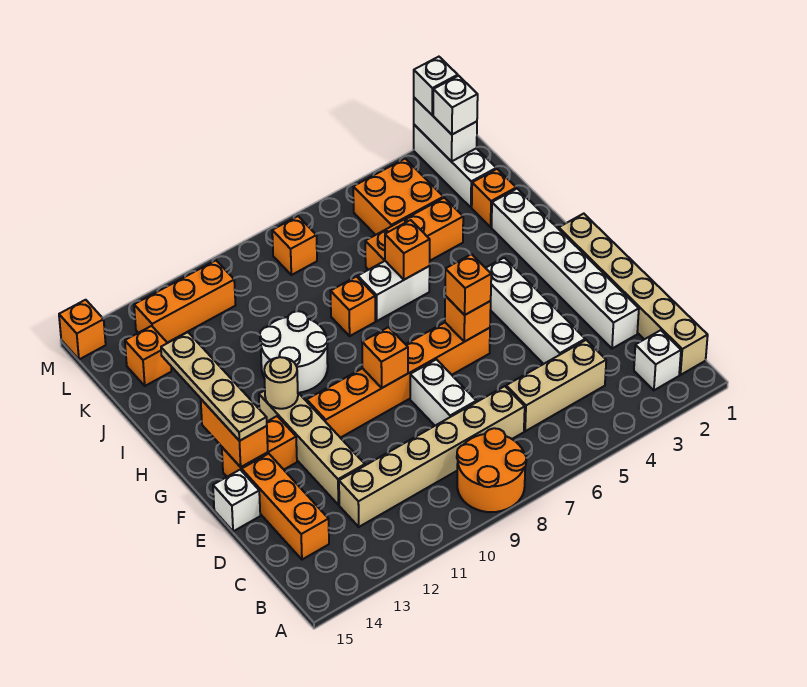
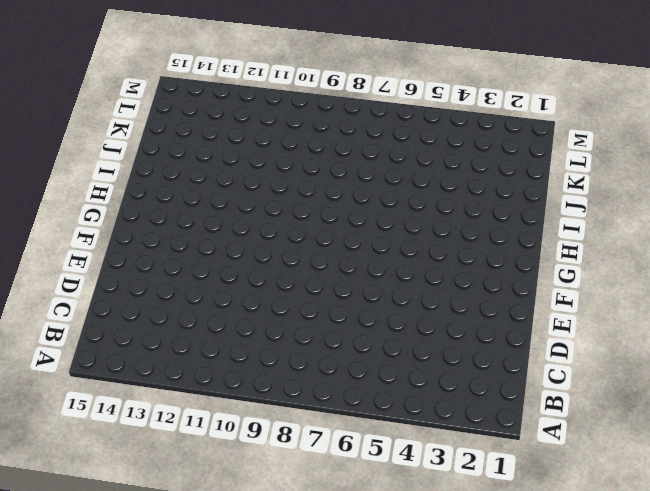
none -> orange round brick A8:B9 level 1
none -> tan brick B1:G1 level 1
none -> white brick B2 level 1
none -> tan brick C4:C6 level 1

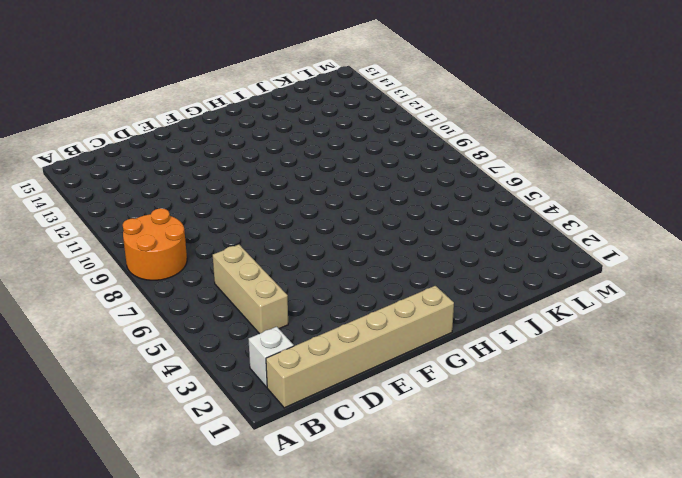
none -> tan brick C7:C12 level 1
none -> orange brick C14:E14 level 1
none -> white brick D2:I2 level 1
none -> white brick D4:G4 level 1

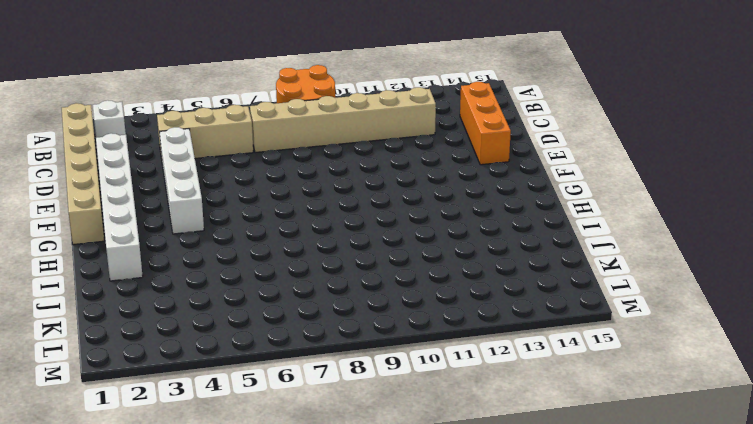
none -> white brick D8:E8 level 1
none -> tan brick D12:G12 level 1
none -> white brick E15 level 1
none -> orange brick F6:F11 level 1

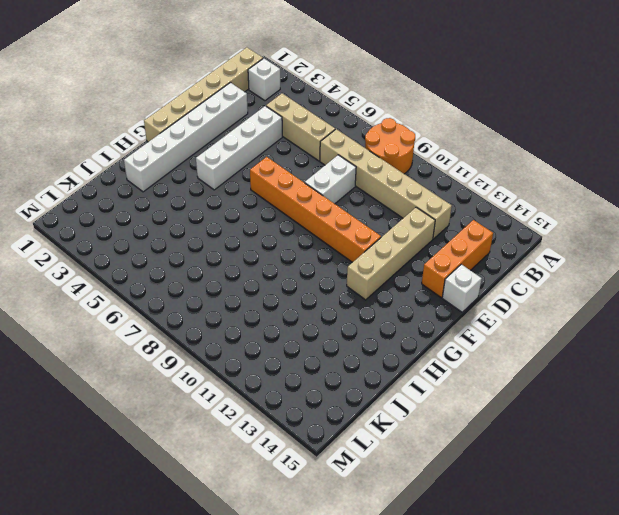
none -> orange brick F13:F14 level 1
none -> white round brick H10:I11 level 1
none -> white brick I6:I7 level 1
none -> orange brick I8 level 1

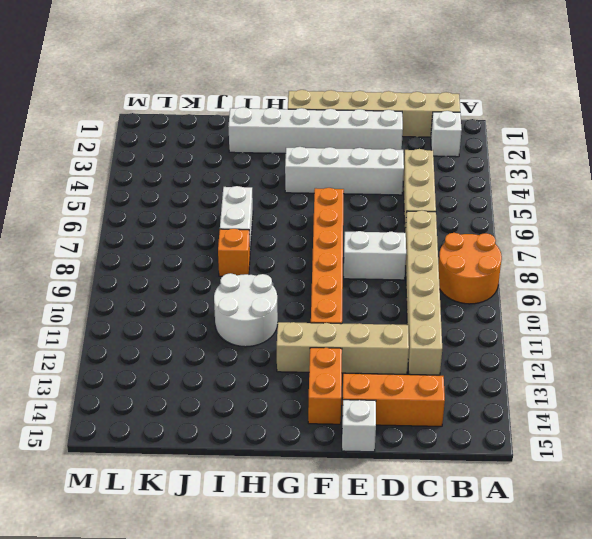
none -> orange brick J2 level 1
none -> orange brick J4:J6 level 1
none -> white brick K2:M2 level 1
none -> orange brick K4:L5 level 1

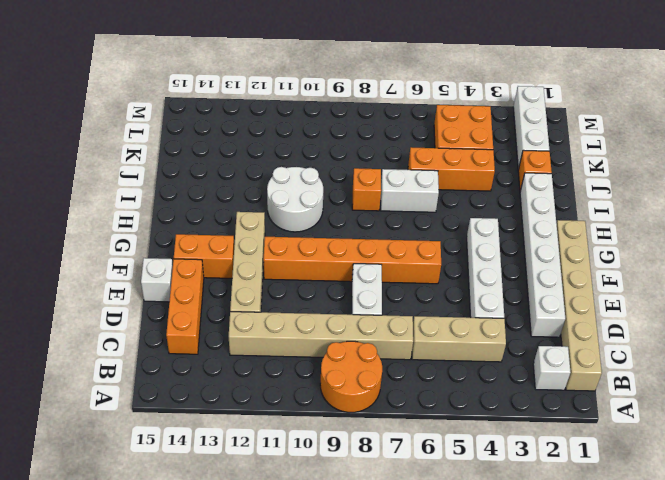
none -> orange brick K14 level 1
none -> orange brick L8 level 1
none -> orange brick L11:L13 level 1
none -> orange brick M15 level 1

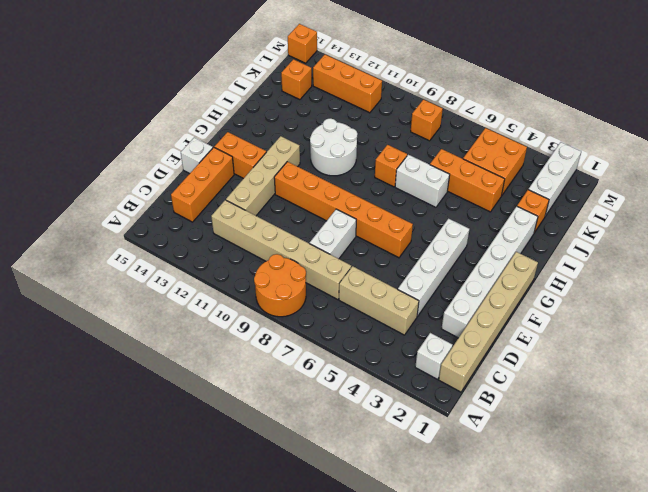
none -> orange brick F6 level 2
none -> orange brick F9 level 2
none -> orange brick F14:G14 level 2
none -> tan round brick G12 level 2

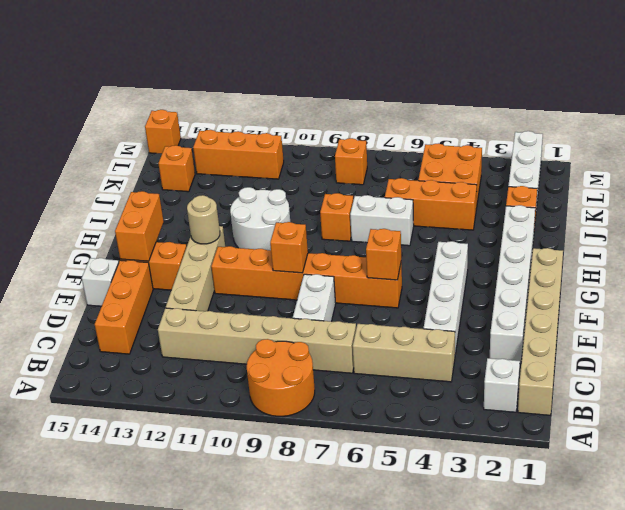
none -> orange brick I6 level 2
none -> white brick L2:M2 level 2
none -> orange brick F6 level 3
none -> tan plate F14:I14 level 3

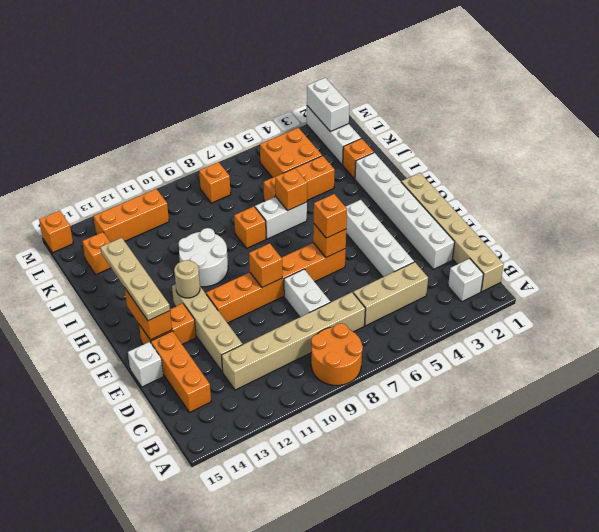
none -> white brick L2 level 3
none -> white brick M2 level 3

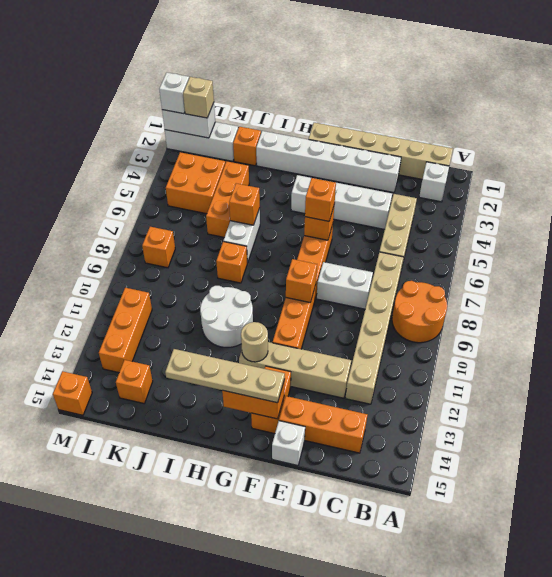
tan brick L2 level 3 -> white brick L2 level 3

